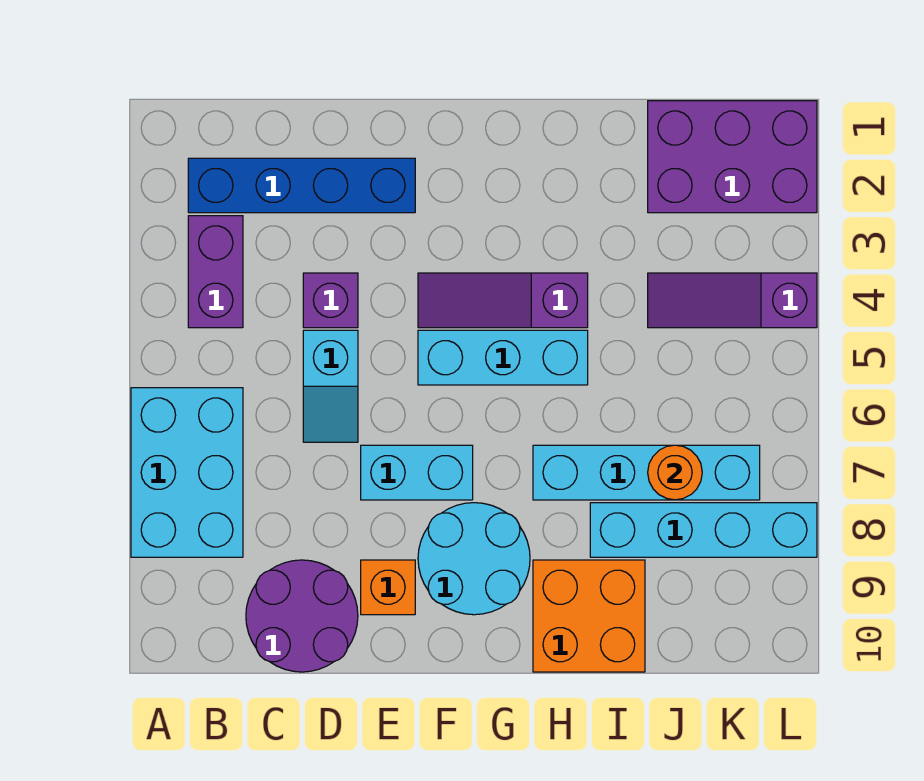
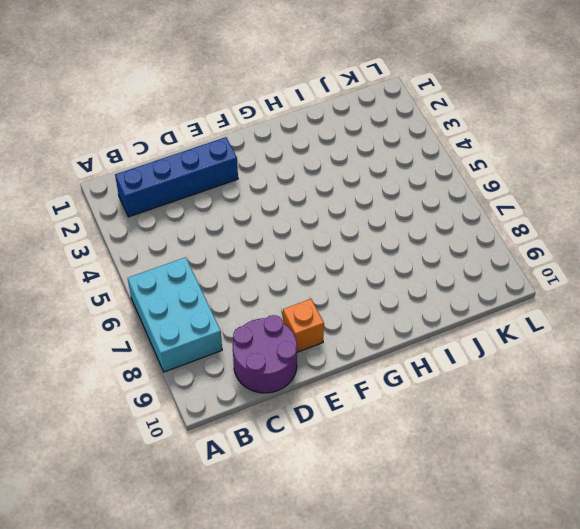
none -> purple brick B3:B4 level 1
none -> purple brick D4 level 1
none -> cyan slope D5:D6 level 1 top 5

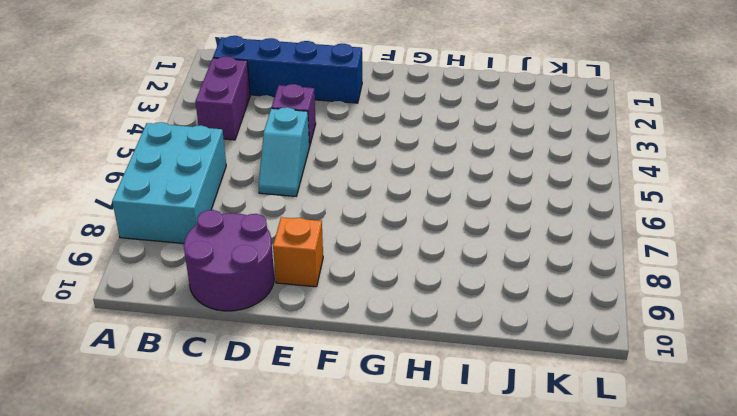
none -> cyan brick E7:F7 level 1
none -> purple slope F4:H4 level 1 top H
none -> cyan brick F5:H5 level 1

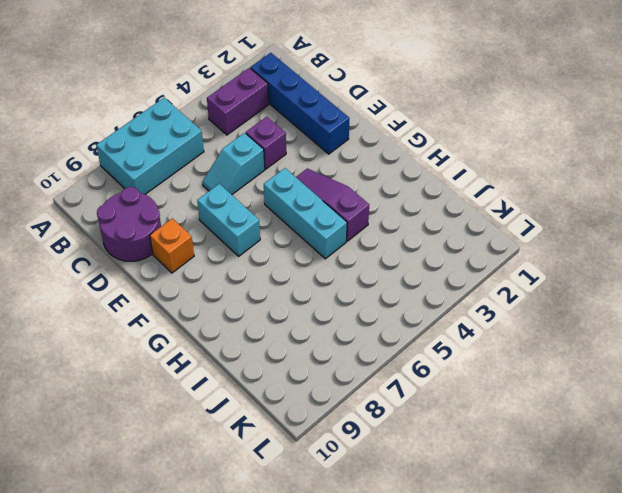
none -> cyan round brick F8:G9 level 1
none -> cyan brick H7:K7 level 1
none -> orange brick H9:I10 level 1

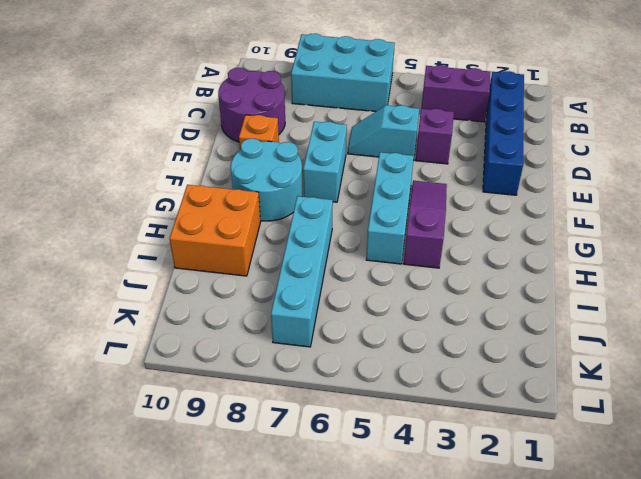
none -> cyan brick I8:L8 level 1
none -> purple brick J1:L2 level 1
none -> purple slope J4:L4 level 1 top L

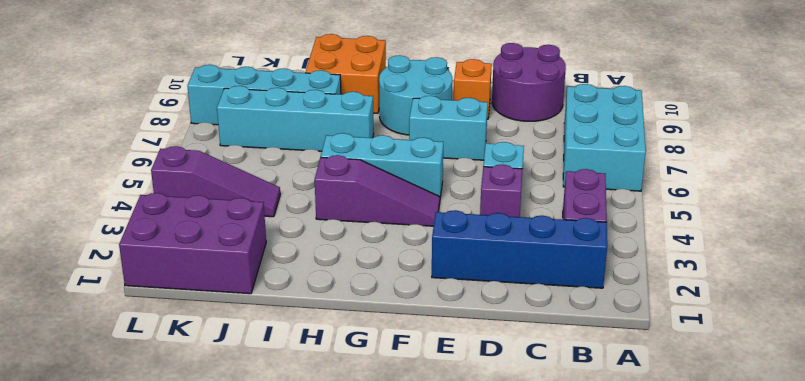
none -> orange round brick J7 level 2

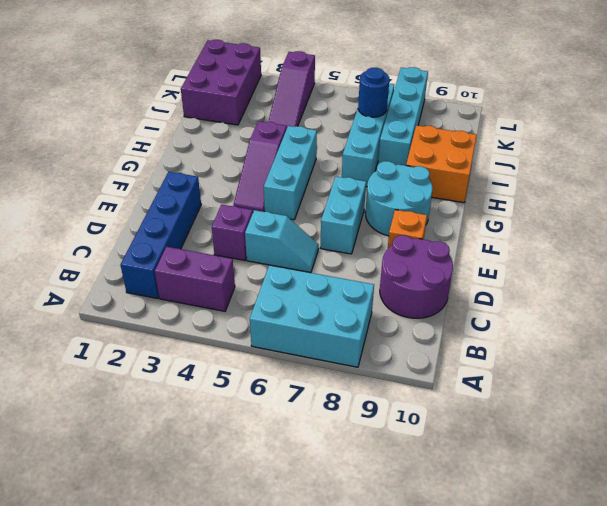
blue round brick J7 level 2 -> orange round brick J7 level 2

